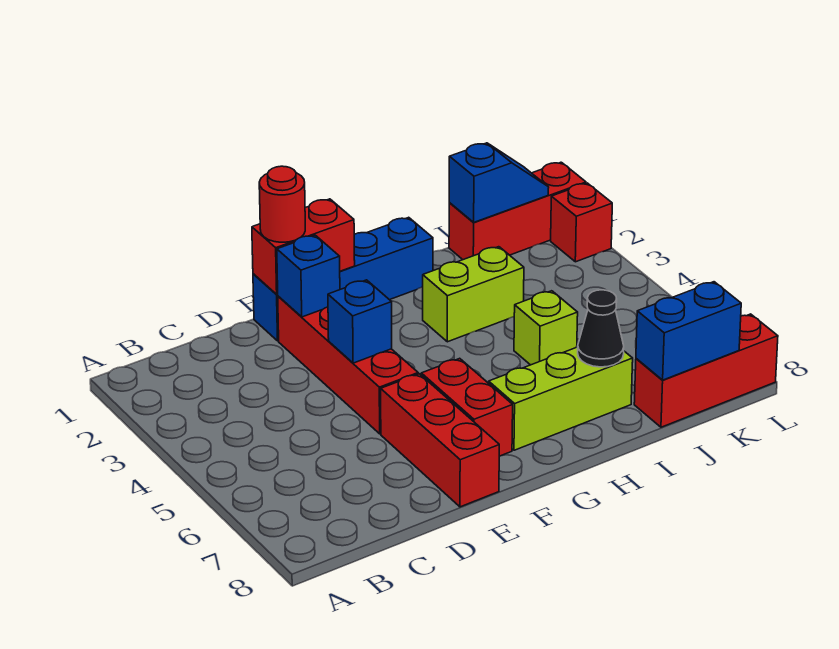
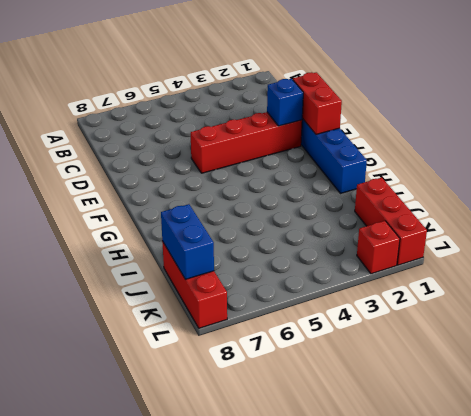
none -> red brick E6:E8 level 1
none -> red brick F6:F7 level 1
none -> lime brick G7:I7 level 1

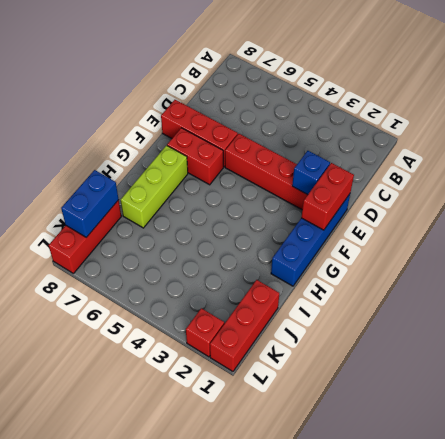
none -> lime brick H3:I3 level 1
none -> lime brick I5 level 1
none -> blue brick E4 level 2

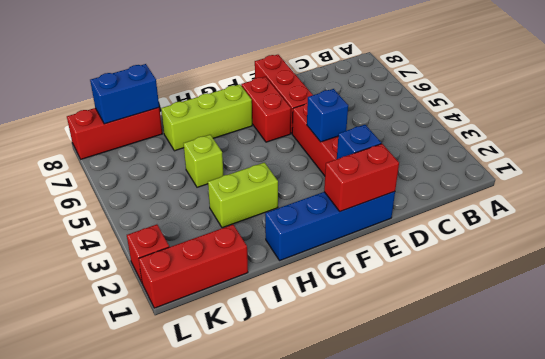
none -> black cone I7 level 2
none -> blue slope J1:K1 level 2 top J
none -> red round brick E1 level 3

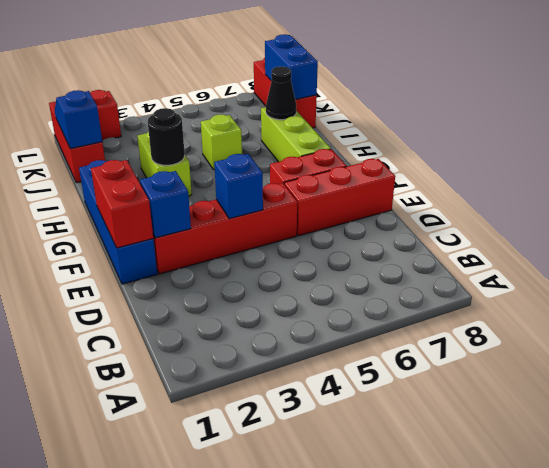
black round brick H3 level 2 -> none
none -> red round brick E1 level 3

